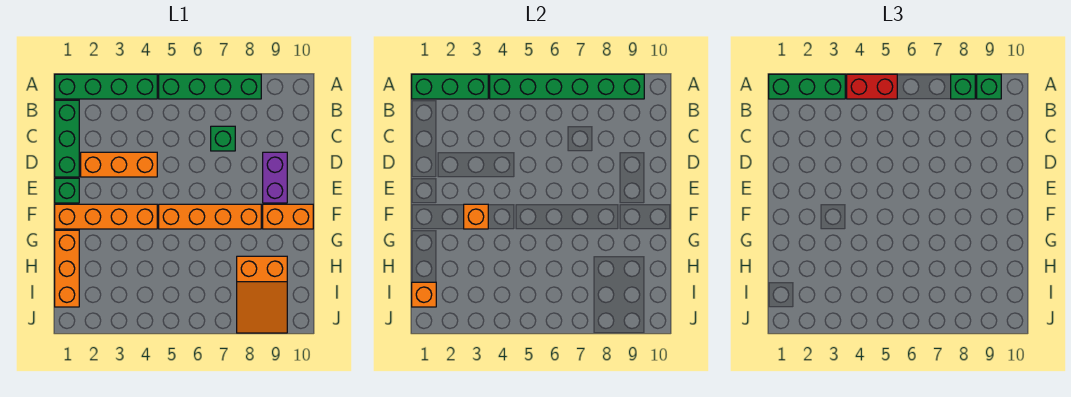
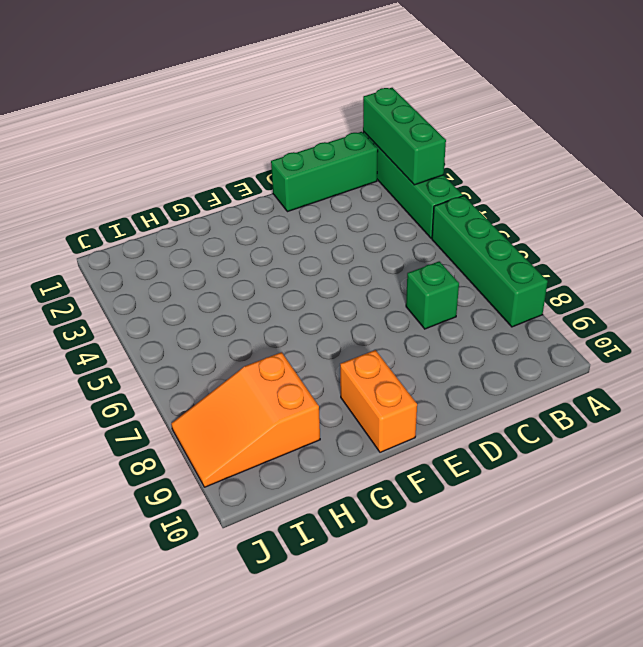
none -> orange brick D2:D4 level 1
none -> purple brick D9:E9 level 1
none -> green brick E1 level 1

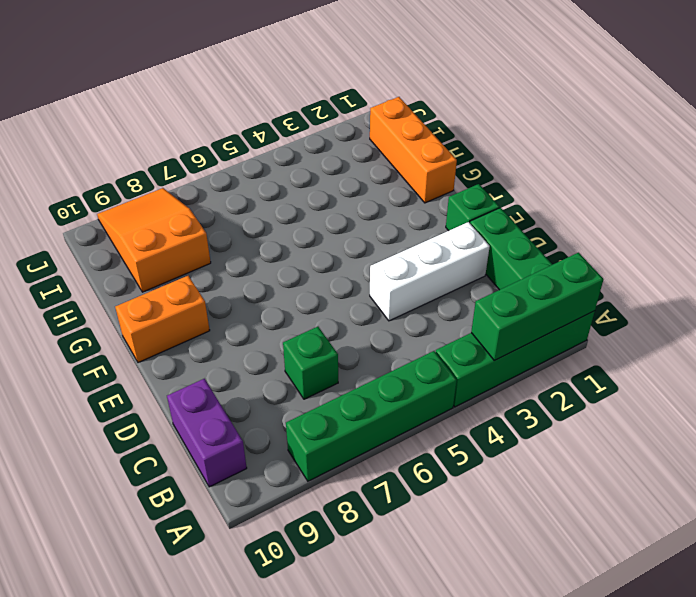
purple brick B10:C10 level 1 -> purple brick D9:E9 level 1
white brick D2:D4 level 1 -> orange brick D2:D4 level 1
none -> orange brick F1:F4 level 1
none -> orange brick F5:F8 level 1
none -> green brick A4:A9 level 2

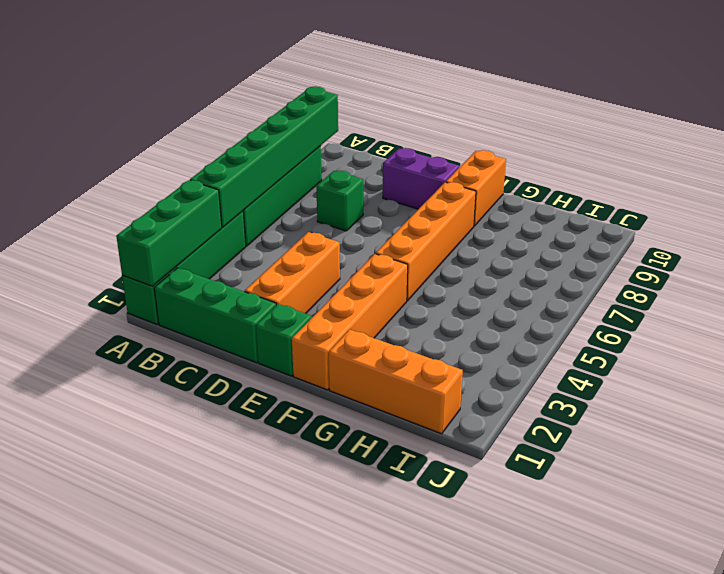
none -> orange slope H8:J9 level 1 top H
none -> orange brick F3 level 2
none -> orange brick I1 level 2

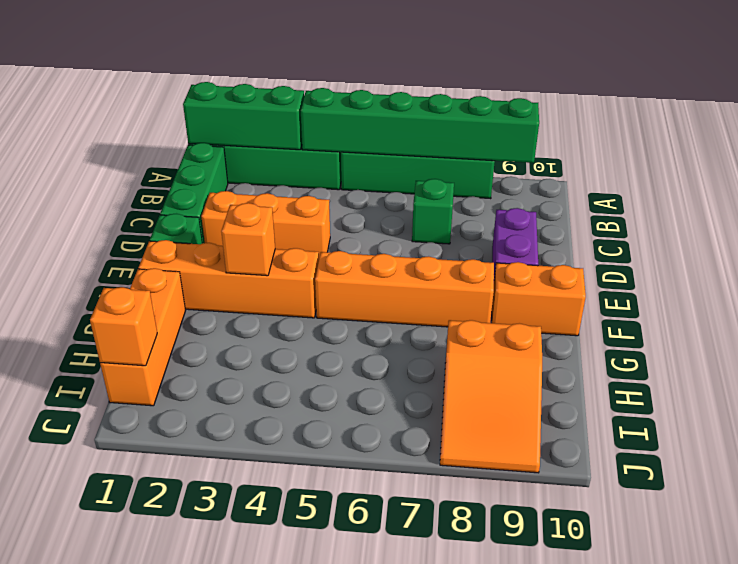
none -> green brick A1:A3 level 3
none -> red brick A4:A5 level 3
none -> green brick A8 level 3

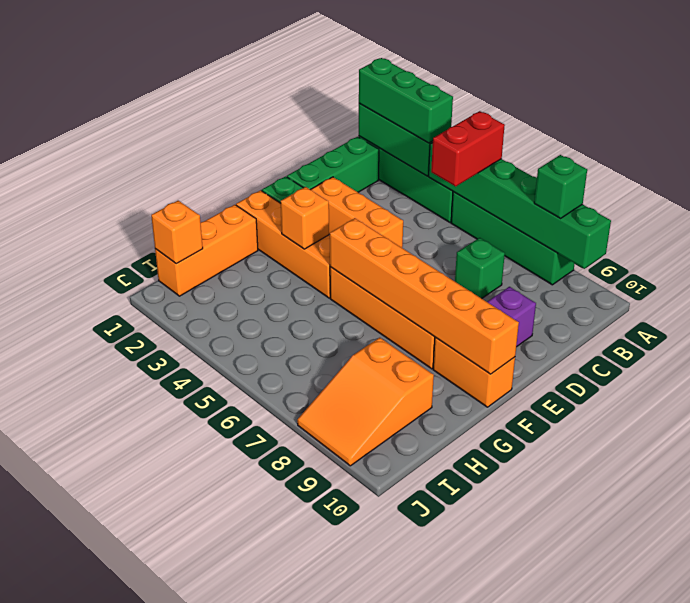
red brick A5:B5 level 3 -> red brick A4:A5 level 3
orange brick F5:F10 level 2 -> none
none -> green brick A9 level 3

